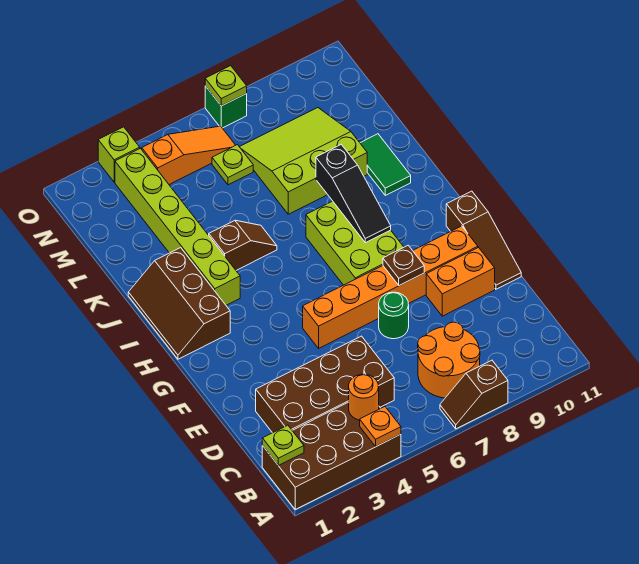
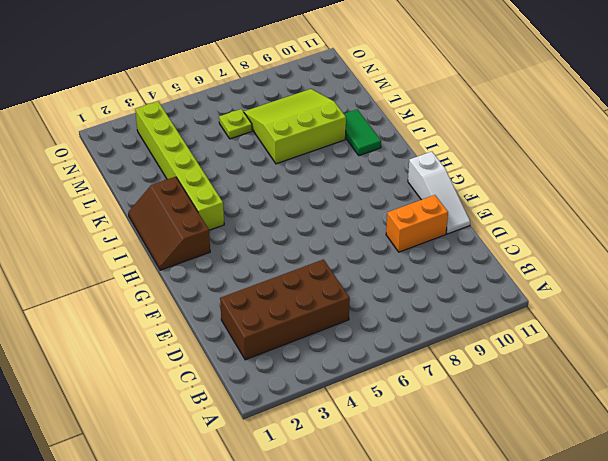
white slope E11:G11 level 1 top G -> brown slope E11:G11 level 1 top G
none -> brown brick A1:B4 level 1
none -> brown slope A7:A8 level 1 top 8
none -> orange round brick B7:C8 level 1

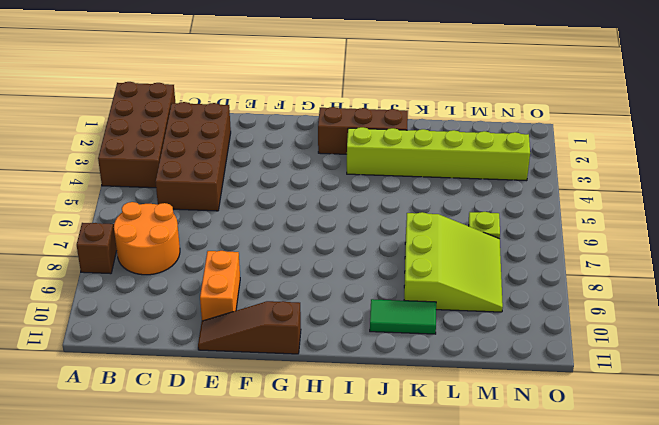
none -> green round brick E7 level 1
none -> orange brick F5:F10 level 1
none -> lime brick G7:I8 level 1

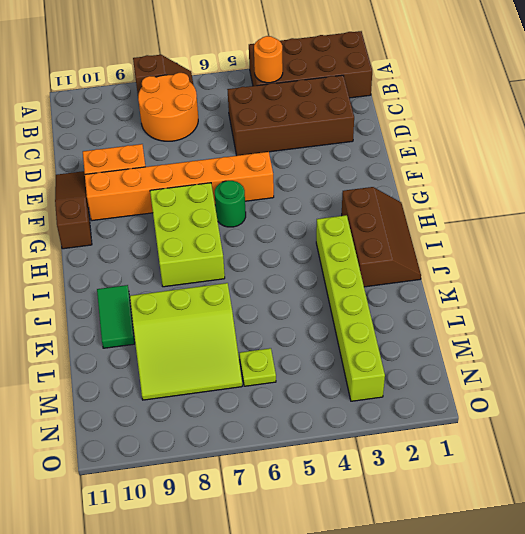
green round brick G6 level 1 -> green round brick E7 level 1
none -> brown slope J4:J5 level 1 top 4
none -> orange slope N4:N6 level 1 top 4
none -> lime brick O3 level 1

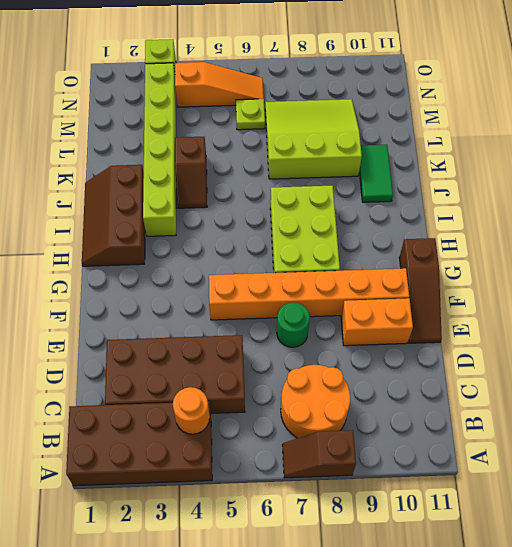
brown slope J4:K4 level 1 top K -> brown slope J4:J5 level 1 top 4
none -> green brick O7 level 1
none -> orange plate A4 level 2
none -> lime plate B1 level 2

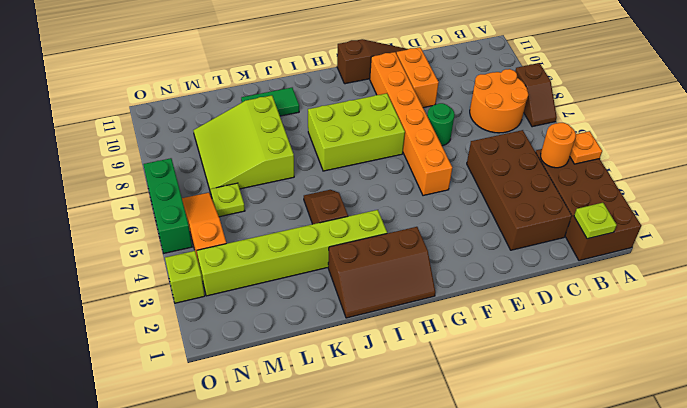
green brick O5:O7 level 1 -> green brick O7 level 1
none -> brown plate F8 level 2
none -> black slope H8:J8 level 2 top J
none -> lime plate O7 level 2

